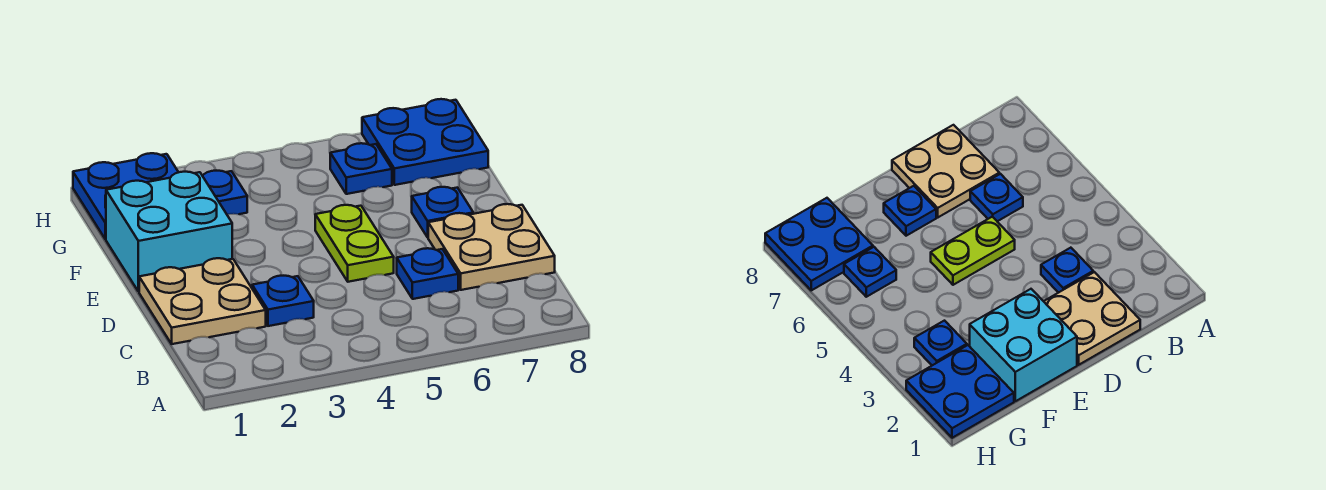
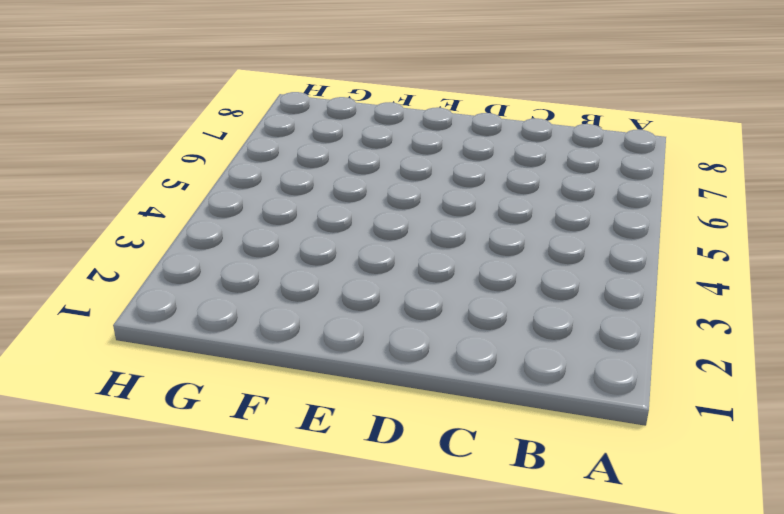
none -> tan plate C1:D2 level 1
none -> blue plate C3 level 1

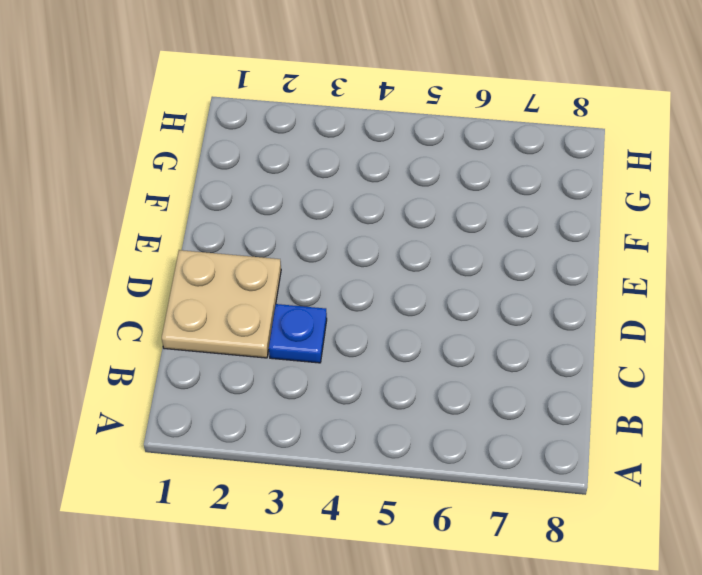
none -> blue plate C6 level 1
none -> tan plate C7:D8 level 1

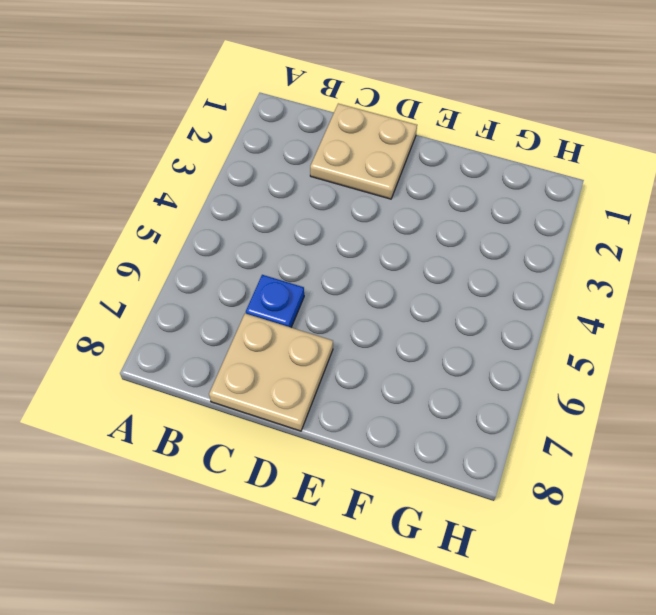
none -> blue plate C3 level 1
none -> lime plate D5:E5 level 1

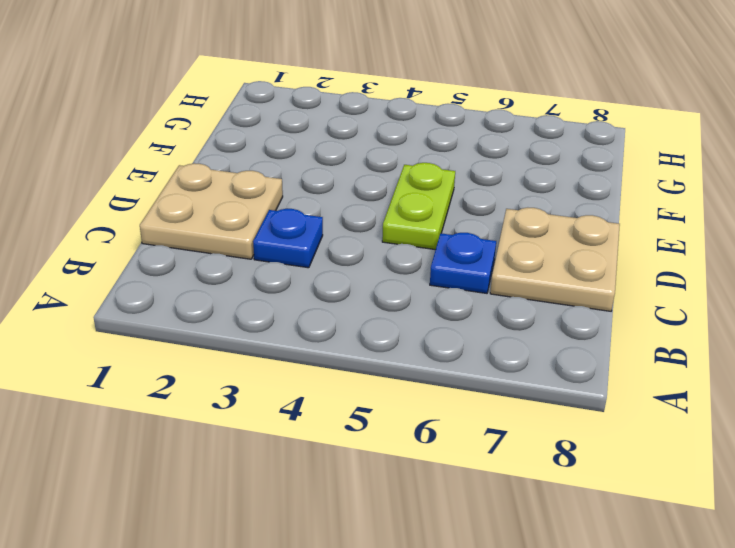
none -> cyan brick E1:F2 level 1
none -> blue plate E7 level 1

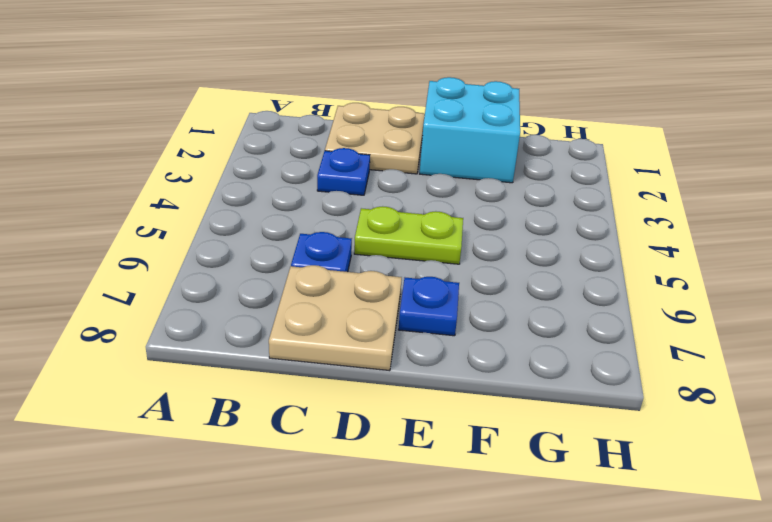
none -> blue plate G1:H2 level 1
none -> blue plate G3 level 1

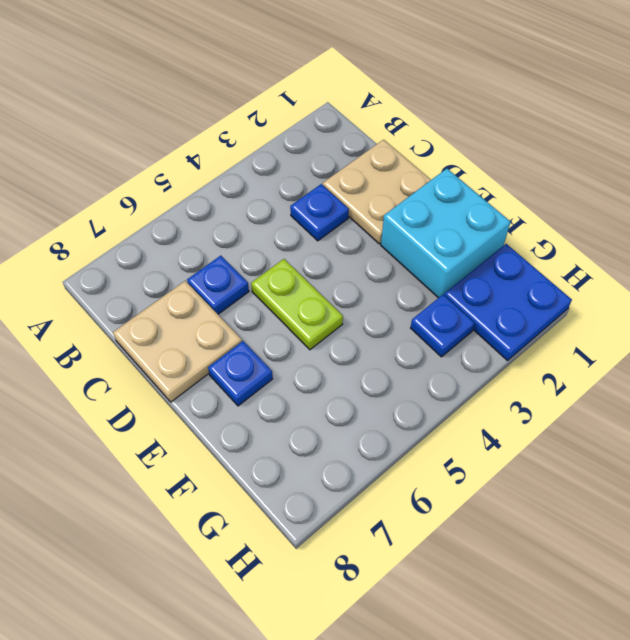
none -> blue plate G6 level 1
none -> blue plate G7:H8 level 1

